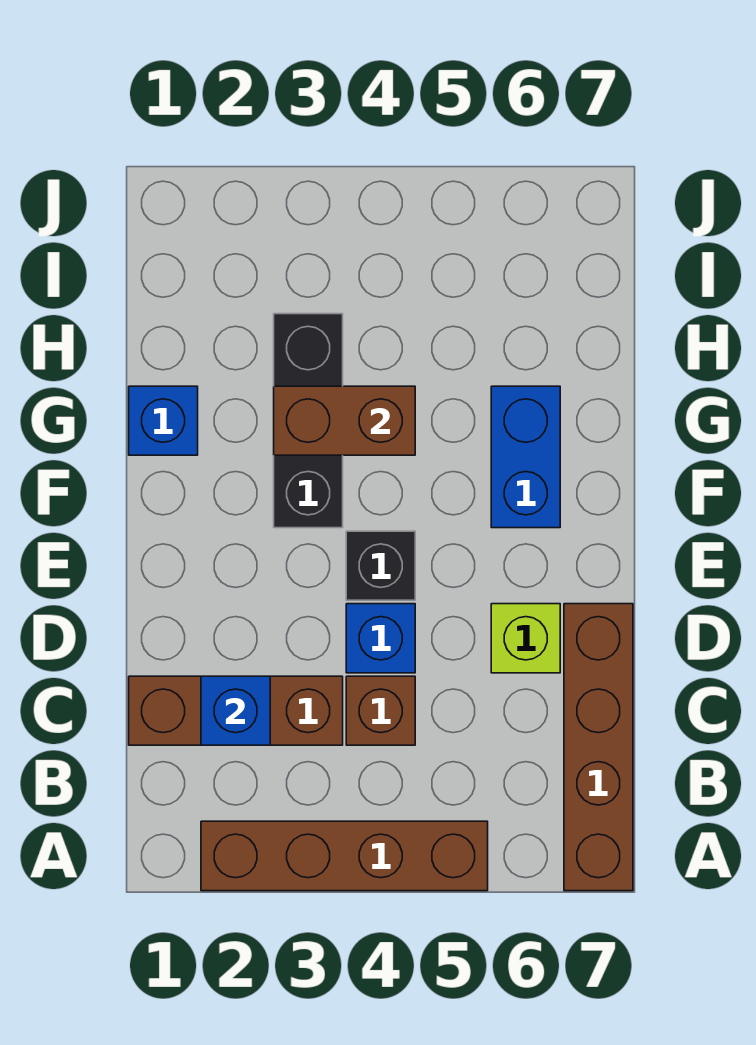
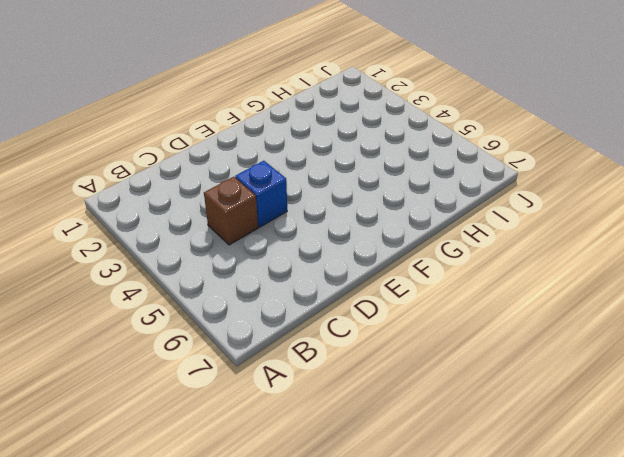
none -> brown brick A2:A5 level 1
none -> brown brick A7:D7 level 1
none -> brown brick C1:C3 level 1

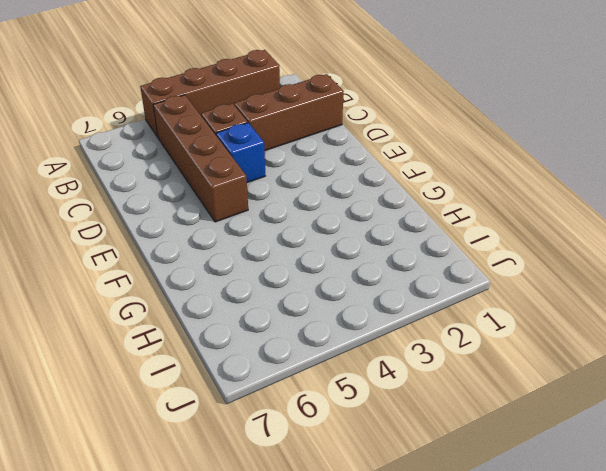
brown brick B5:E5 level 1 -> brown brick A7:D7 level 1
none -> lime brick D6 level 1
none -> black brick E4 level 1
none -> black brick F3:H3 level 1

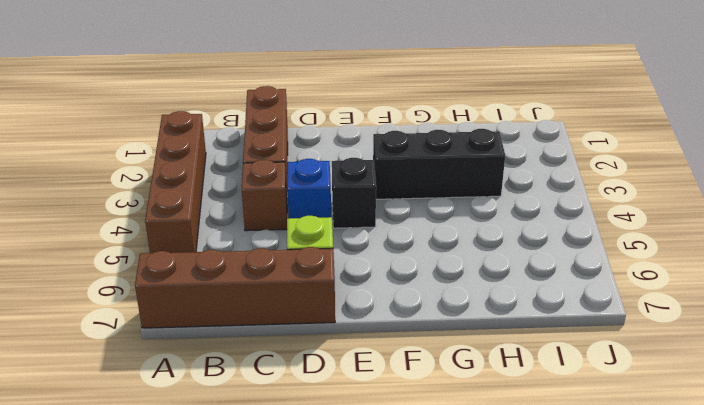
none -> blue brick F6:G6 level 1
none -> blue brick G1 level 1
none -> blue brick C2 level 2

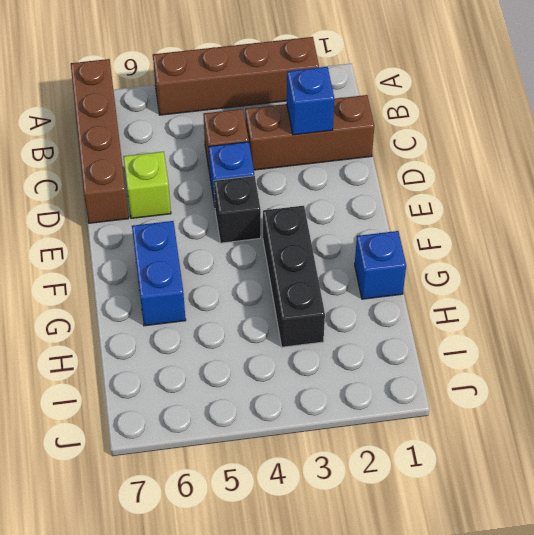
none -> brown brick G3:G4 level 2

